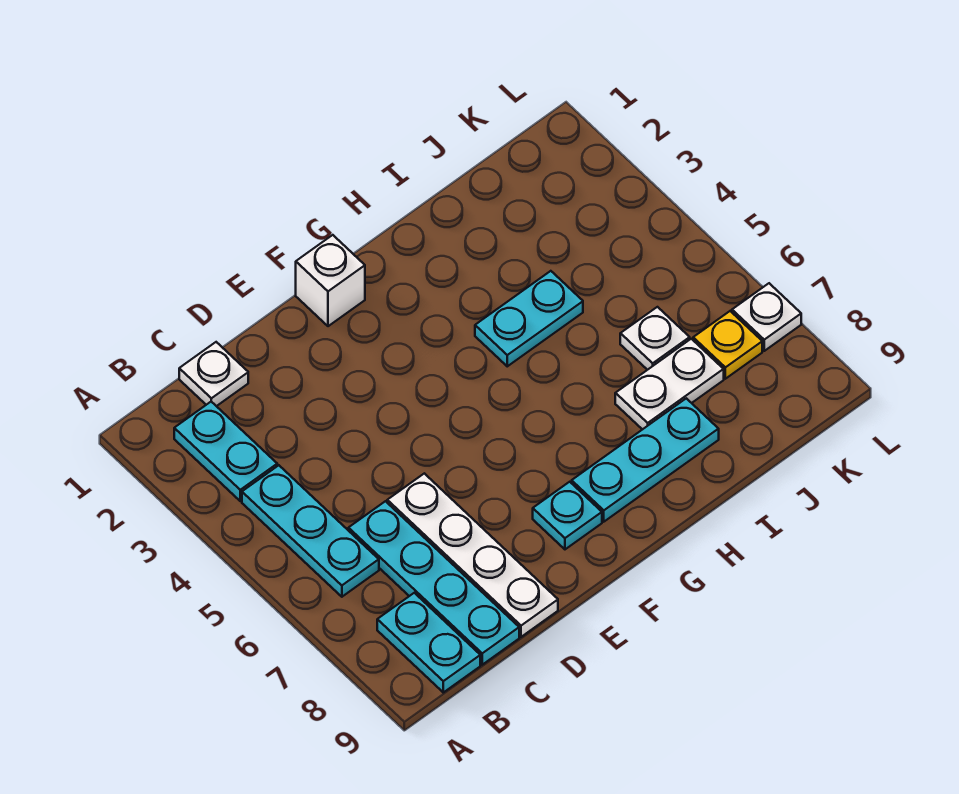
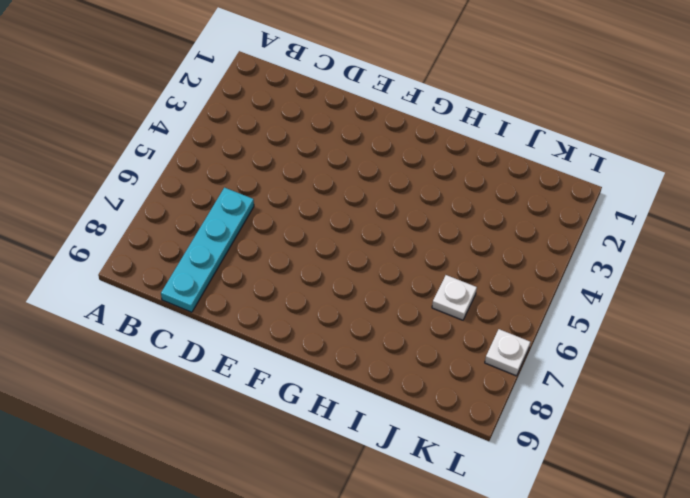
none -> cyan plate B2:B3 level 1
none -> cyan plate B4:B6 level 1
none -> cyan plate B8:B9 level 1

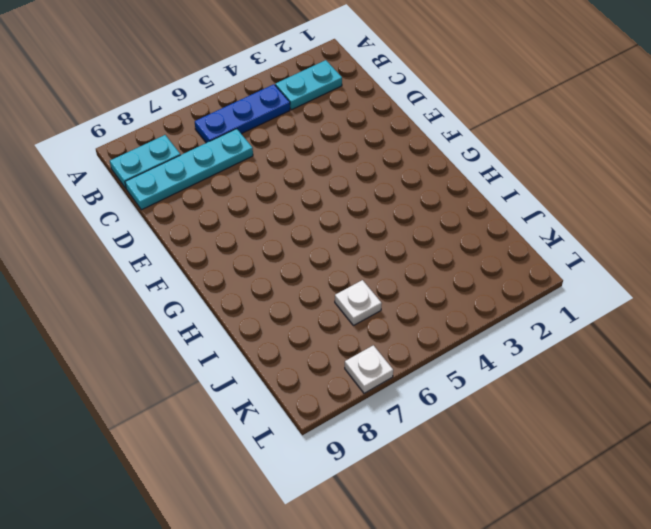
blue plate B4:B6 level 1 -> cyan plate B4:B6 level 1
none -> white plate C1 level 1
none -> white plate D6:D9 level 1
none -> white brick F1 level 1

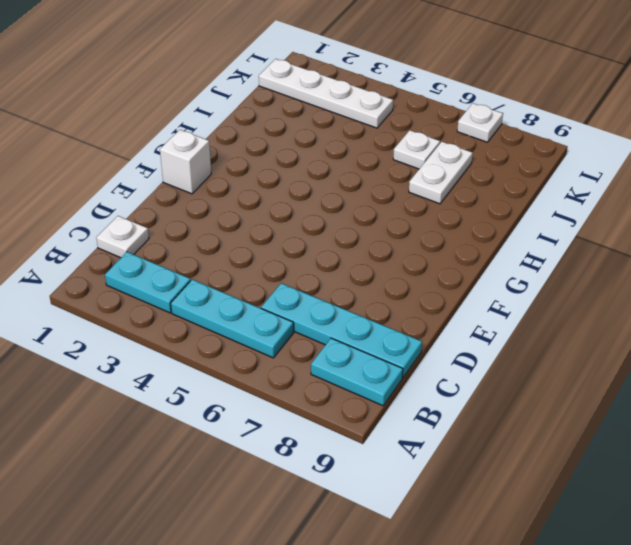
white plate K1:K4 level 1 -> white plate D6:D9 level 1
none -> cyan plate F8 level 1
none -> cyan plate G8:I8 level 1
none -> cyan plate H4:I4 level 1

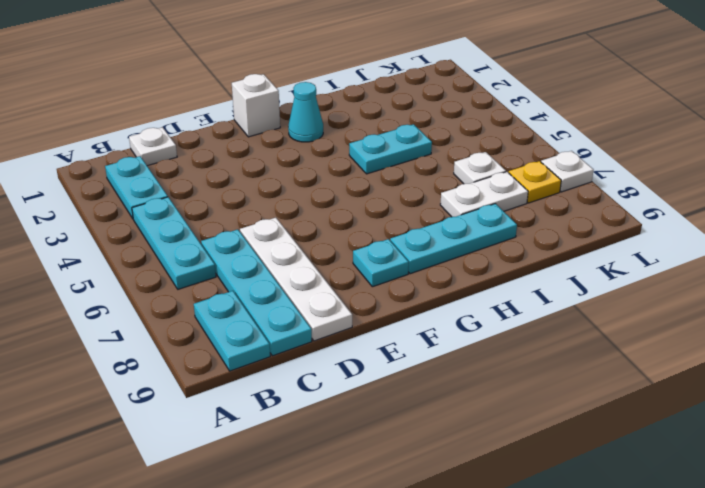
cyan cone G2 level 1 -> none

